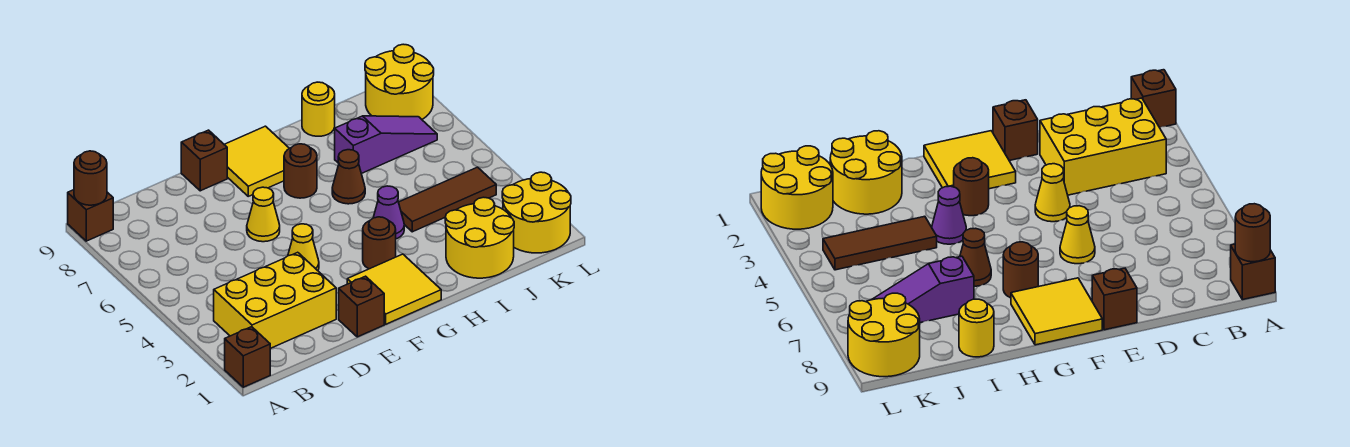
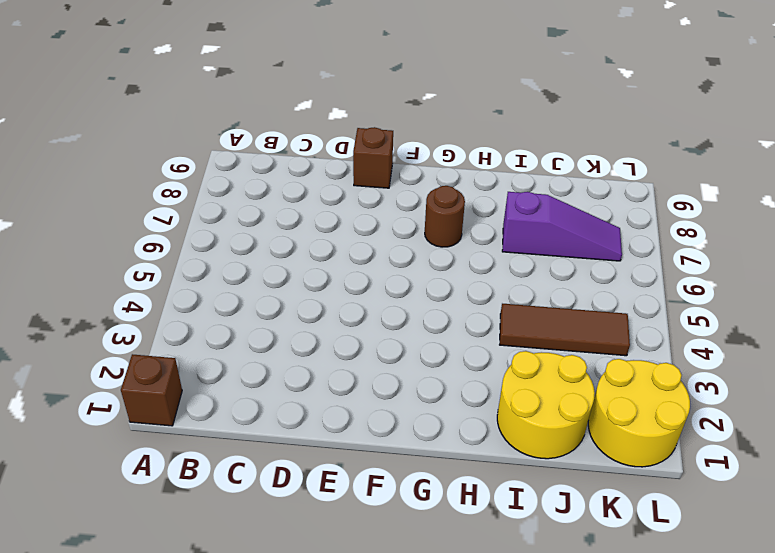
none -> brown brick A9 level 1
none -> yellow brick B2:D3 level 1
none -> brown brick E1 level 1

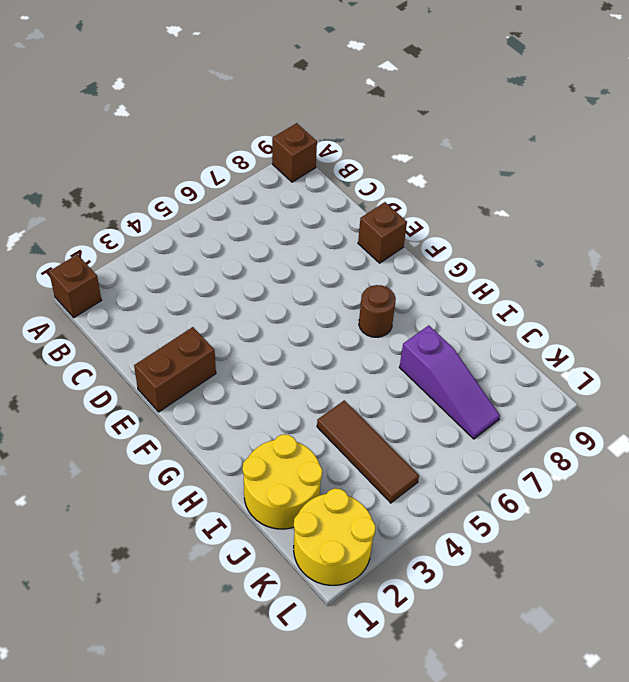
brown brick E1:E2 level 1 -> brown brick E1 level 1
none -> yellow brick B2:D3 level 1
none -> yellow cone E4 level 1
none -> yellow cone E6 level 1

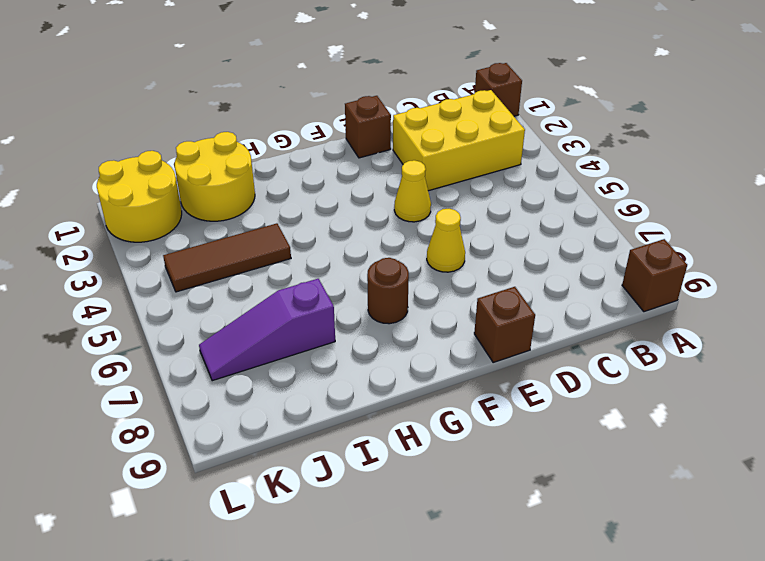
none -> yellow tile F1:G2 level 1
none -> yellow tile F8:G9 level 1
none -> brown round brick G3 level 1

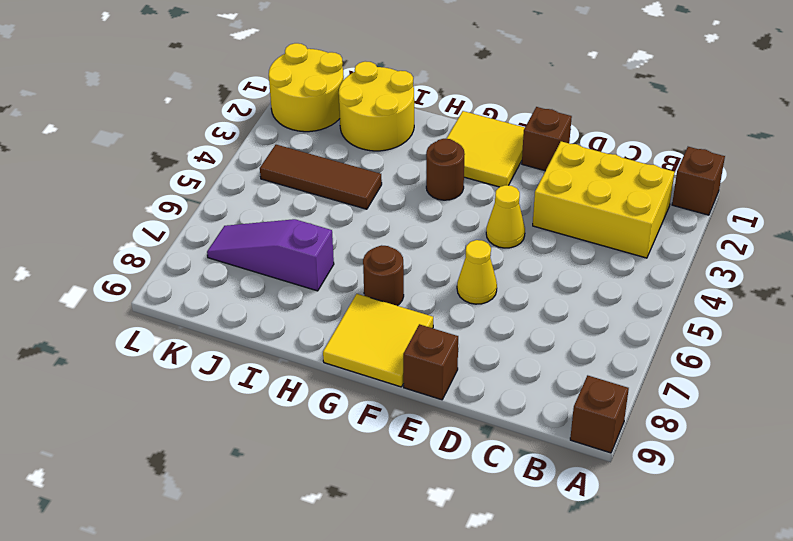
none -> purple cone H4 level 1
none -> brown cone H6 level 1
none -> yellow round brick I9 level 1

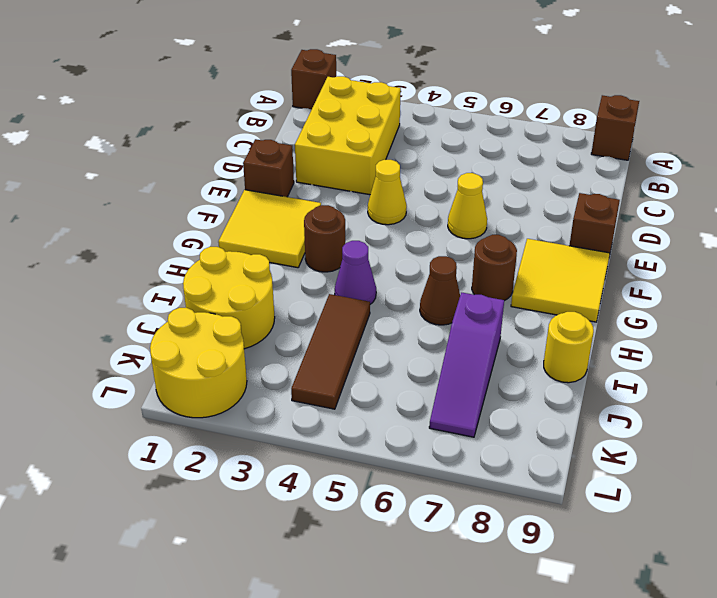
none -> yellow round brick K8:L9 level 1
none -> brown round brick A9 level 2

